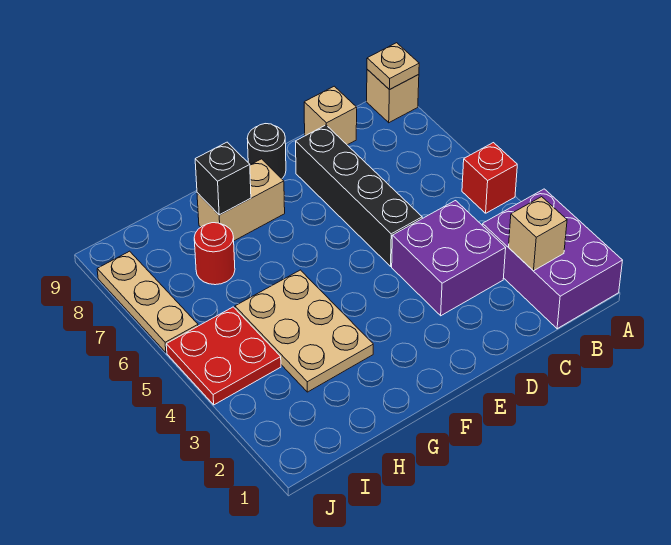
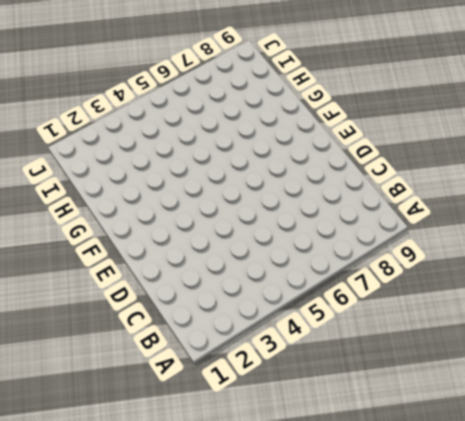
none -> purple brick A1:B3 level 1
none -> red brick A5 level 1
none -> tan brick A9 level 1

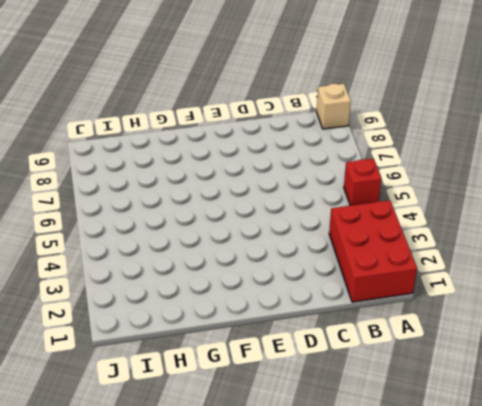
red brick A1:B3 level 1 -> purple brick A1:B3 level 1
none -> purple brick C3:D4 level 1
none -> tan brick C9 level 1
none -> black brick D5:D8 level 1

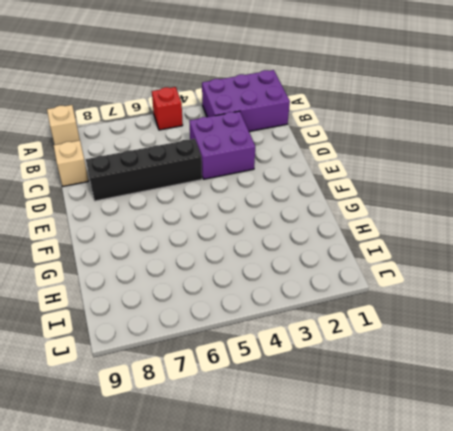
none -> black round brick E9 level 1
none -> tan brick F8:G8 level 1
none -> tan plate G3:H5 level 1

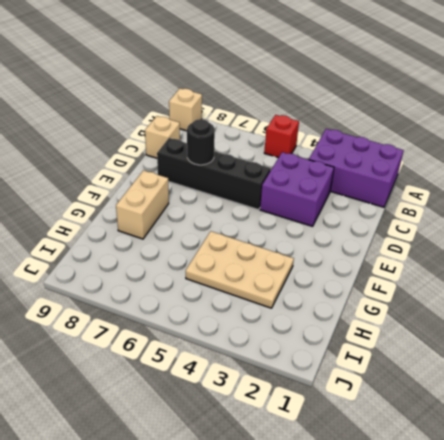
black round brick D7 level 2 -> black round brick E9 level 1
none -> red round brick H7 level 1
none -> red plate I4:J5 level 1
none -> tan plate J6:J8 level 1

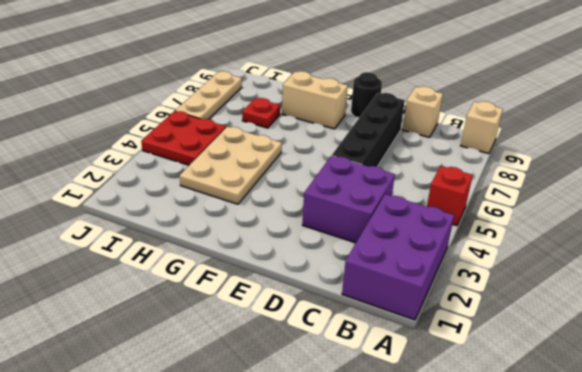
red plate H7 level 1 -> red round brick H7 level 1
none -> tan plate A9 level 2
none -> tan brick B2 level 2
none -> black brick G8 level 2

